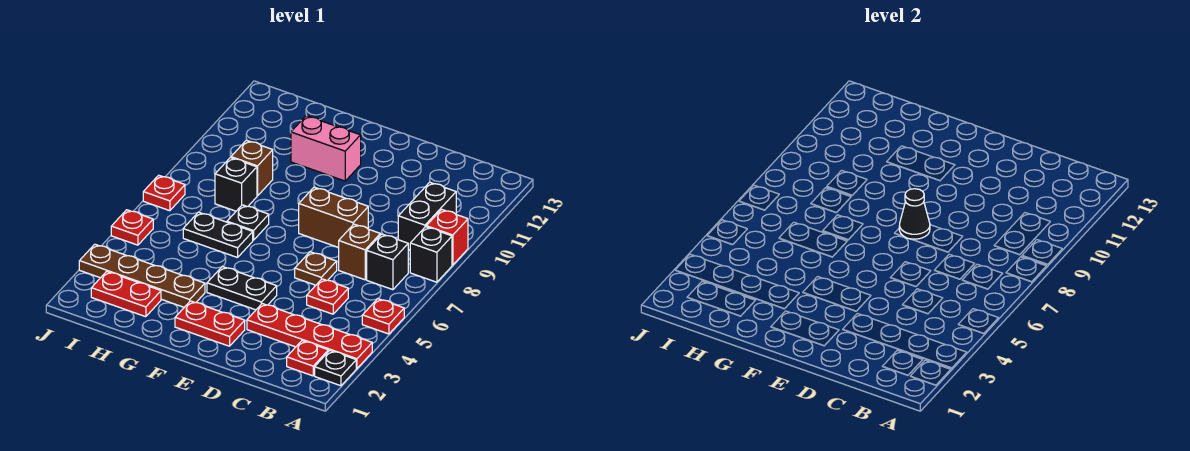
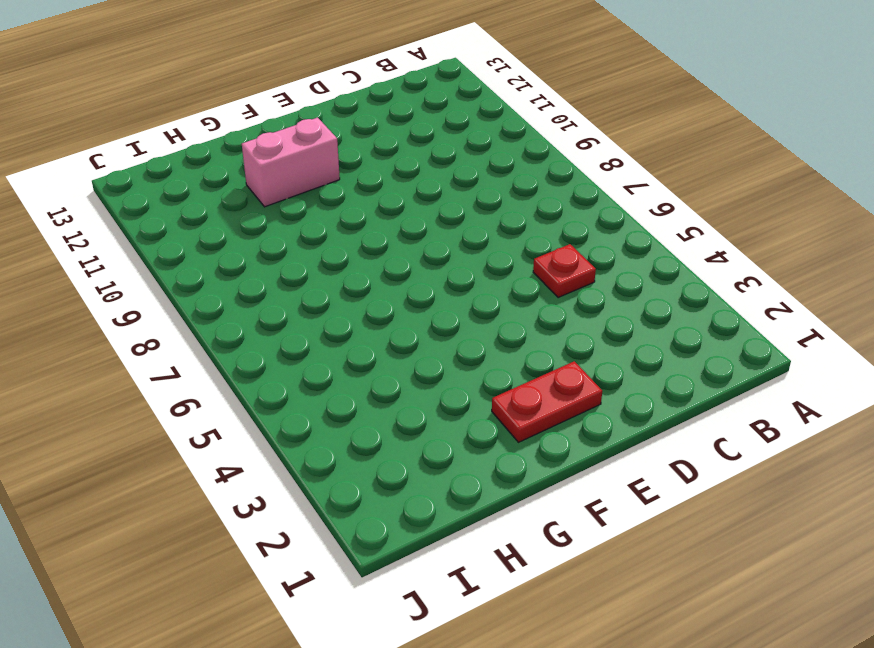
none -> black plate A2 level 1
none -> red plate A3:D3 level 1
none -> red plate A5 level 1

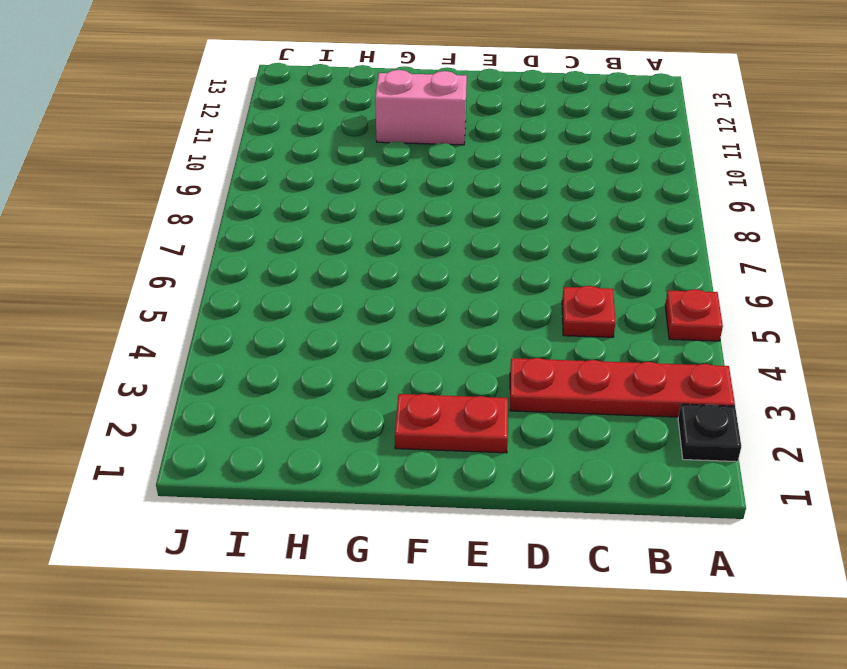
none -> black brick A8 level 1
none -> red brick A9 level 1
none -> red plate B2 level 1

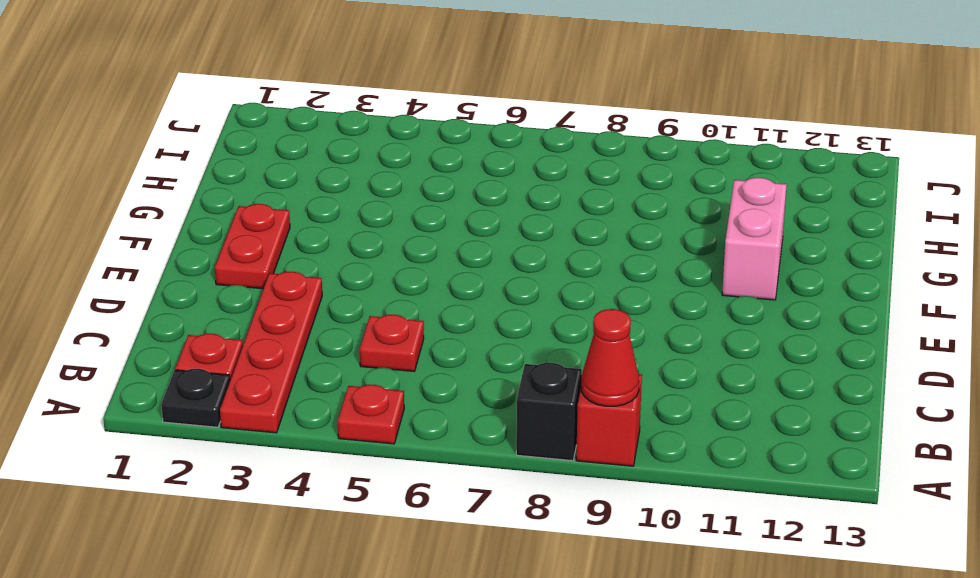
red cone A9 level 2 -> none
none -> black brick B7 level 1
none -> black brick B9:B10 level 1
none -> brown brick C7 level 1

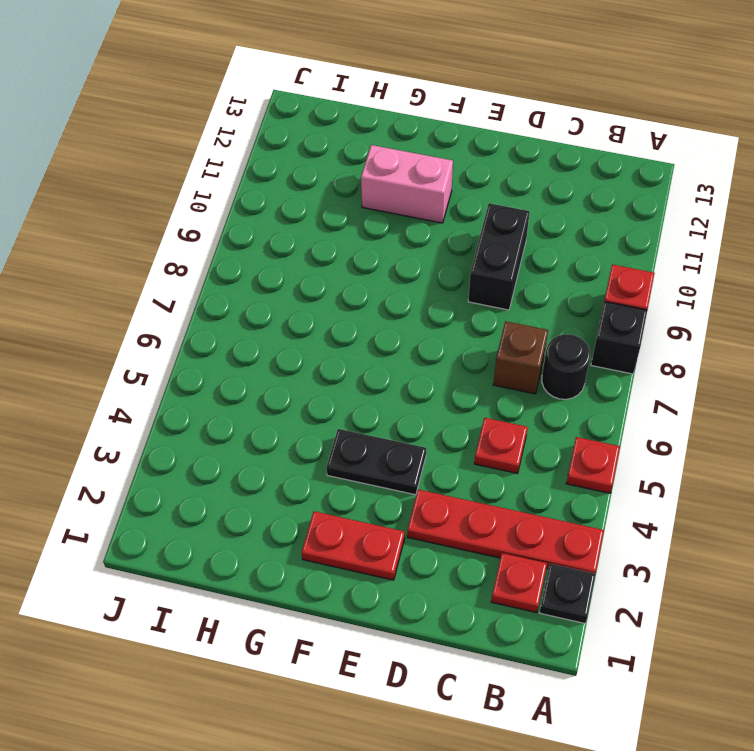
black round brick B7 level 1 -> black brick B7 level 1
black brick D9:D10 level 1 -> black brick B9:B10 level 1
none -> brown plate D6 level 1
none -> brown brick D8:E8 level 1
none -> brown plate G3:J3 level 1

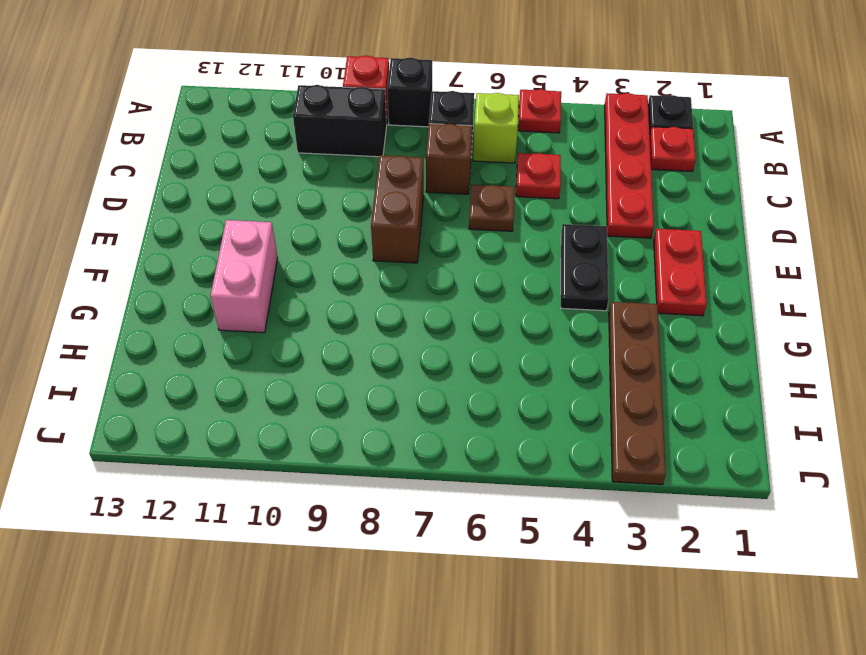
lime brick B6 level 1 -> none
none -> black plate G6:H6 level 1
none -> black plate G7 level 1
none -> red plate H2:I2 level 1

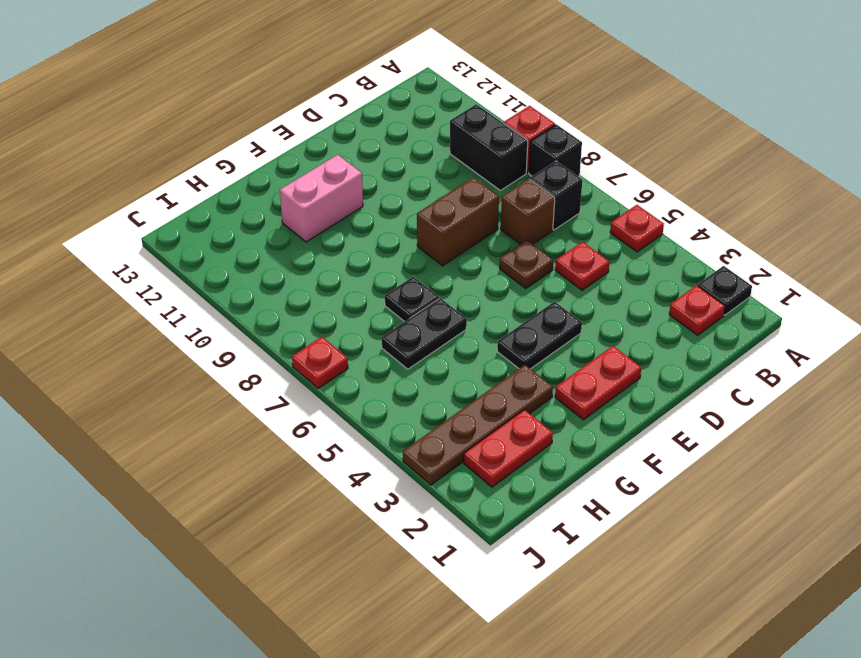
none -> red plate A3:D3 level 1
none -> black brick H8 level 1
none -> brown brick H9 level 1

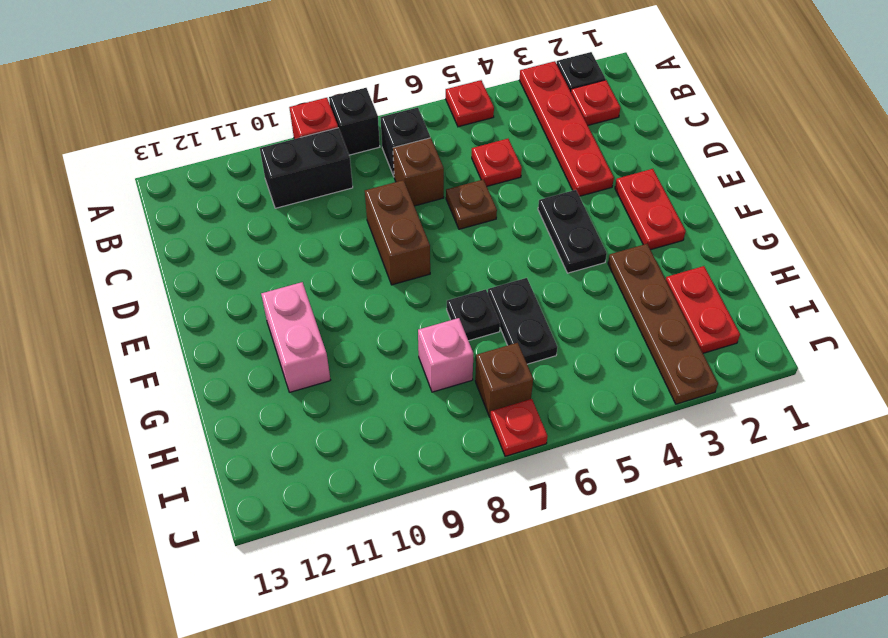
pink brick H8 level 1 -> black brick H8 level 1
brown brick I7 level 1 -> brown brick H9 level 1
none -> red plate J5 level 1
none -> black cone E8 level 2

